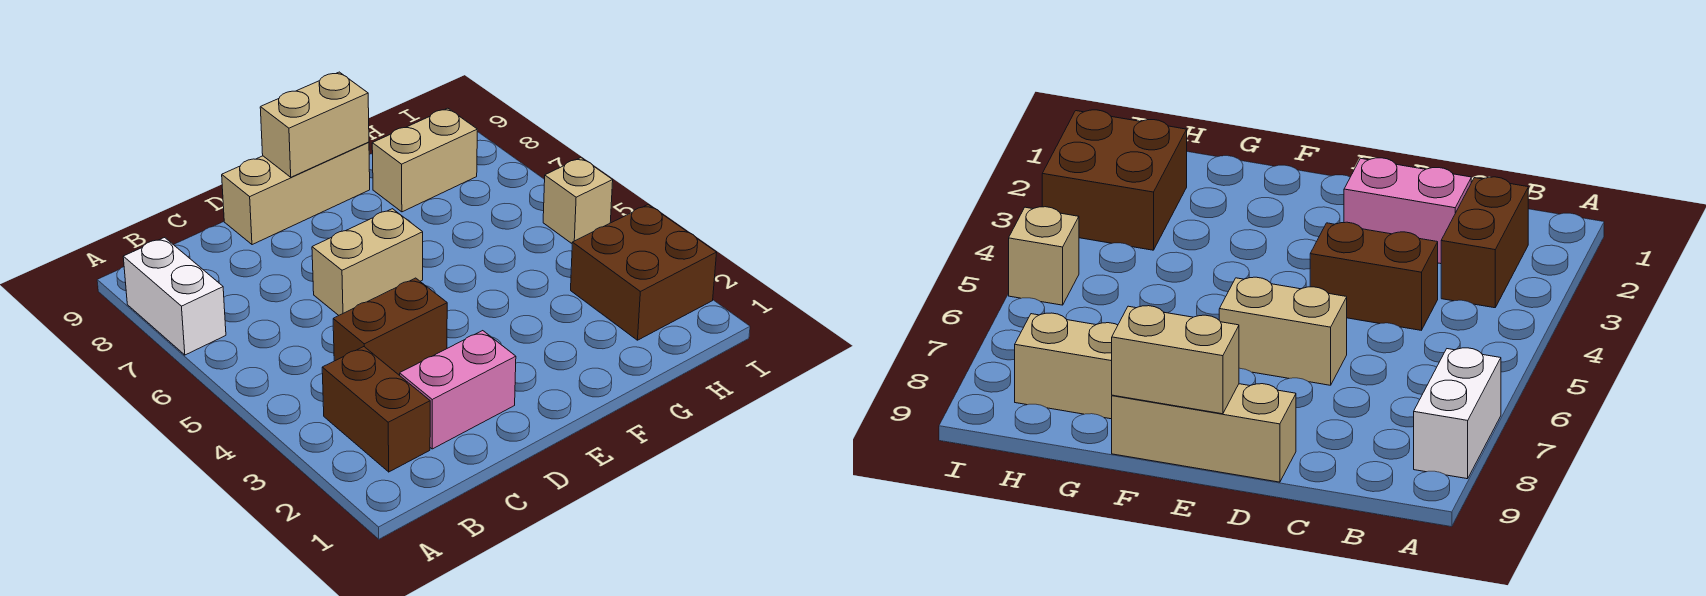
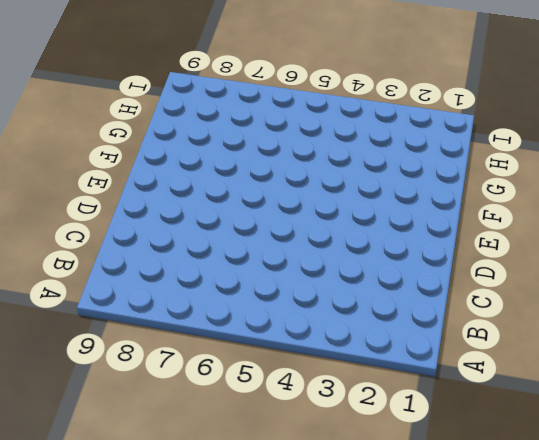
none -> white brick A7:A8 level 1
none -> brown brick B2:B3 level 1

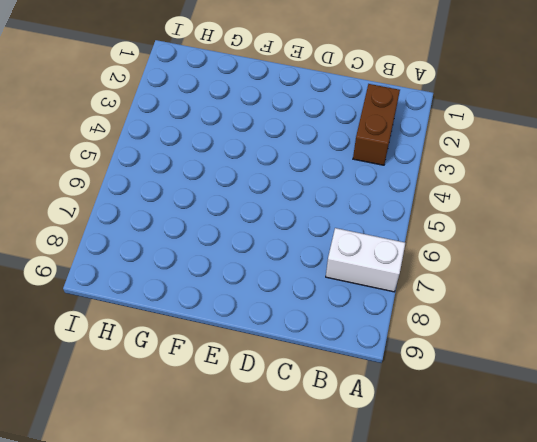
white brick A7:B7 level 1 -> white brick A7:A8 level 1
none -> pink brick C2:D2 level 1
none -> brown brick C4:D4 level 1

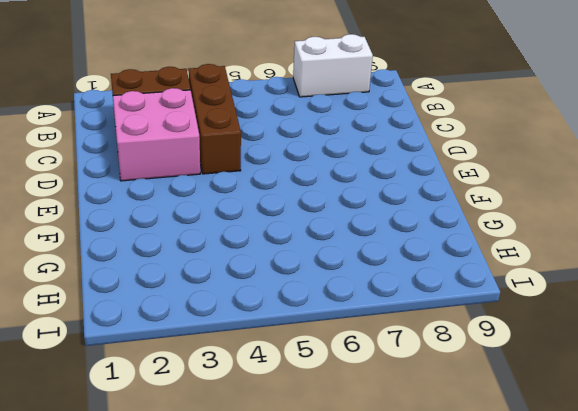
brown brick B4:D4 level 1 -> brown brick C4:D4 level 1
pink brick C2:D3 level 1 -> pink brick C2:D2 level 1
none -> tan brick D6:E6 level 1
none -> tan brick D9:F9 level 1

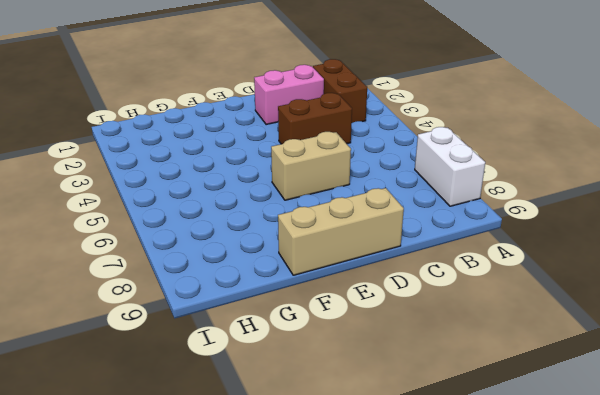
none -> tan brick G8:H8 level 1
none -> brown brick H2:I3 level 1

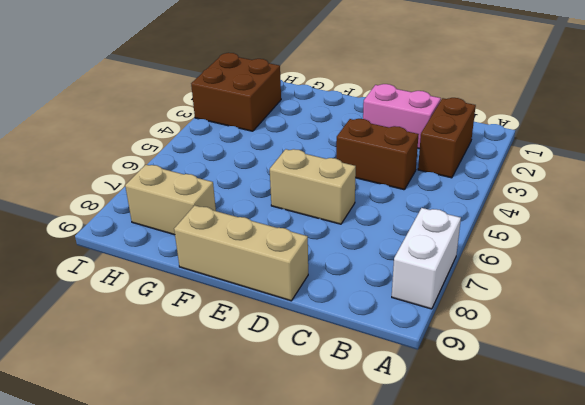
none -> tan brick I5 level 1
none -> tan brick E9:F9 level 2

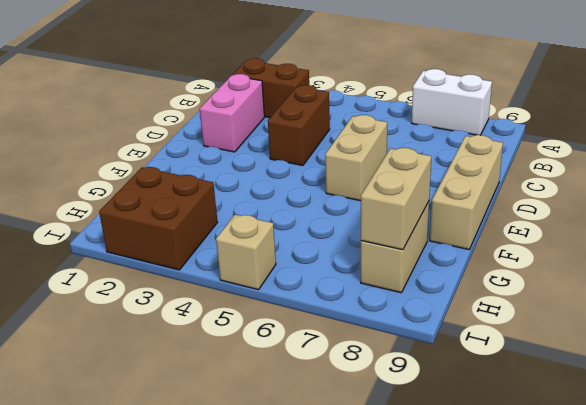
tan brick G8:H8 level 2 -> tan brick E9:F9 level 2

